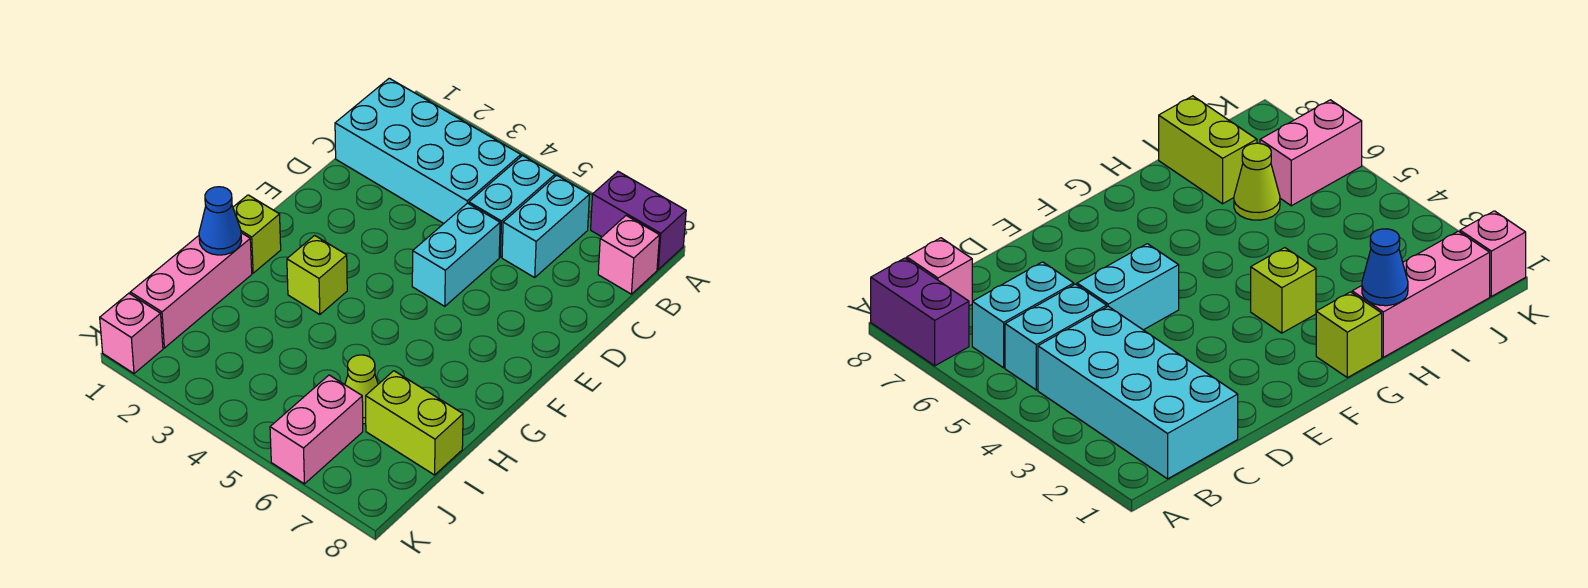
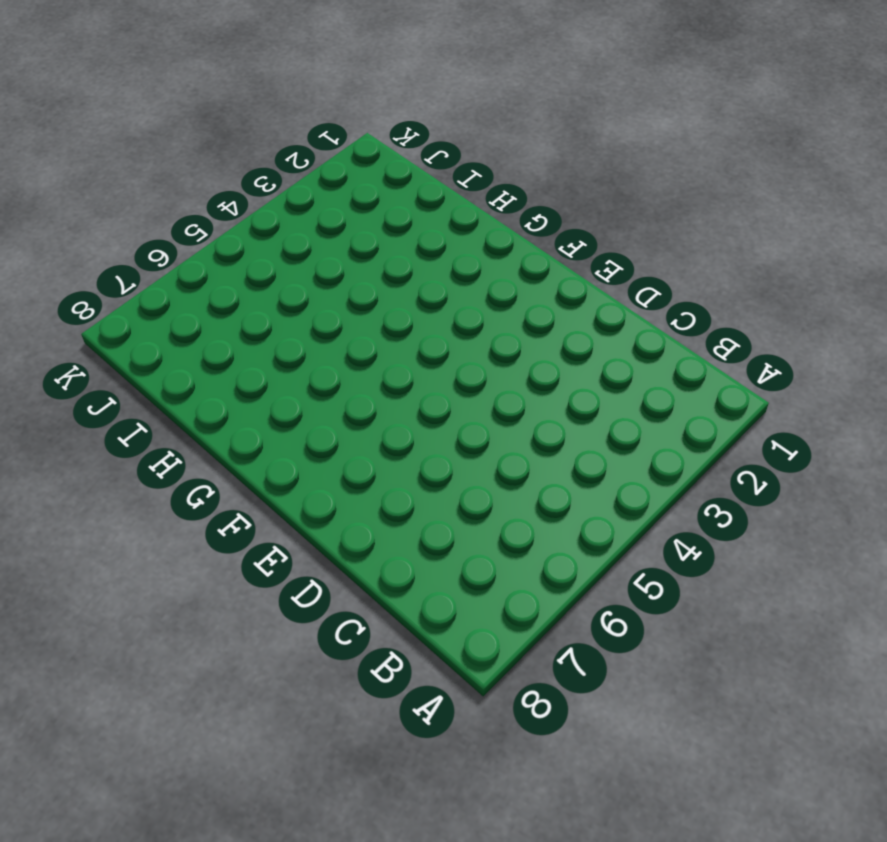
none -> purple brick A7:A8 level 1
none -> cyan brick B1:C4 level 1
none -> cyan brick B5:C5 level 1

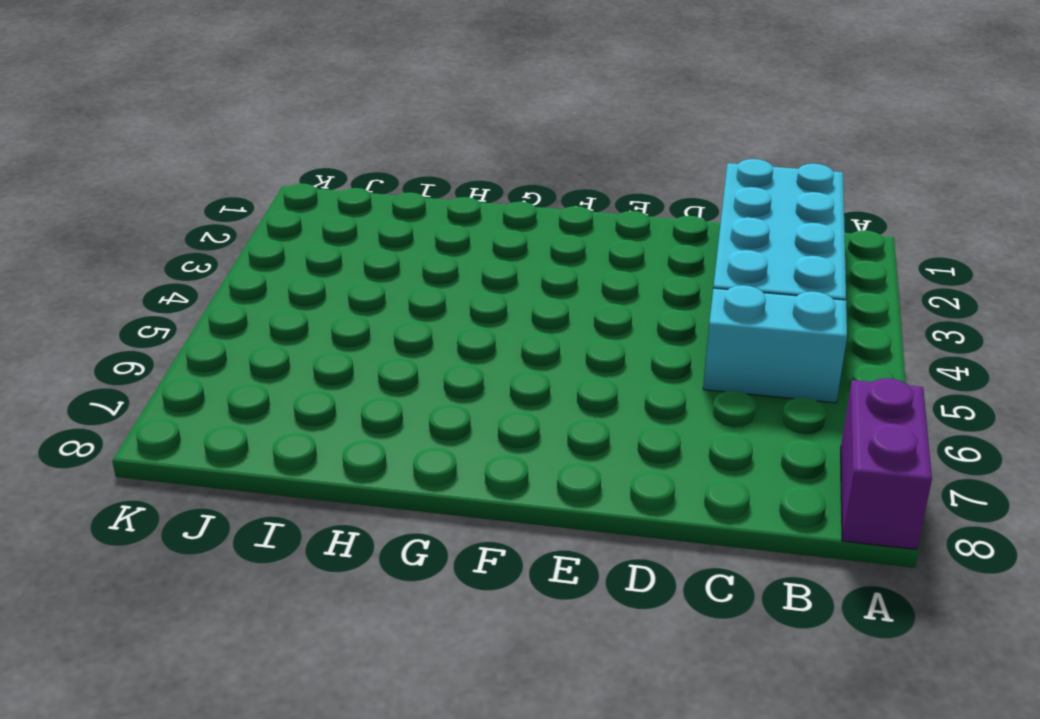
none -> cyan brick B6:C6 level 1
none -> pink brick B8 level 1
none -> cyan brick D5:E5 level 1

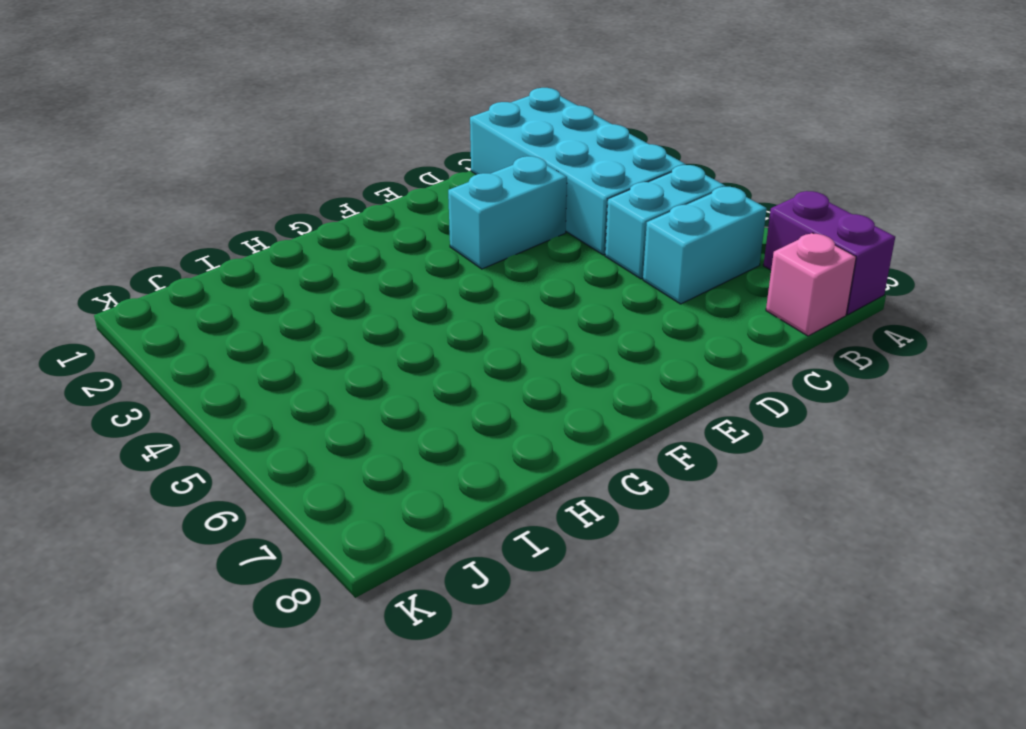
cyan brick D3:E3 level 1 -> cyan brick D5:E5 level 1
none -> lime brick G1 level 1
none -> lime brick G3 level 1
none -> pink brick H1:J1 level 1

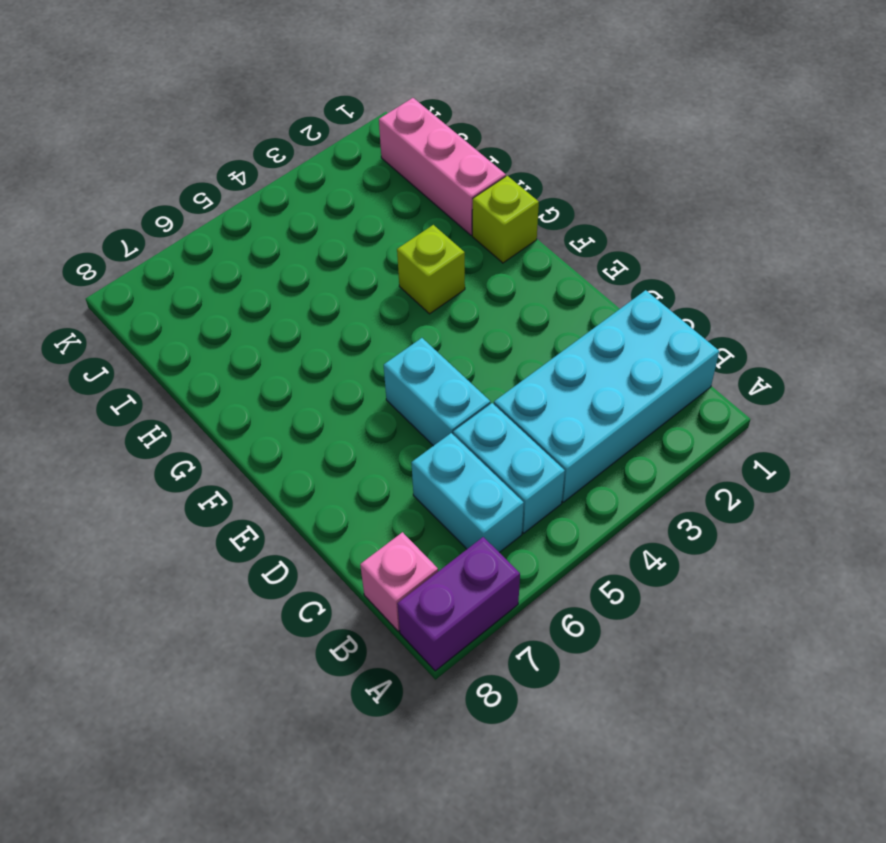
none -> lime cone I6 level 1
none -> lime brick I7:I8 level 1
none -> pink brick J6:K6 level 1

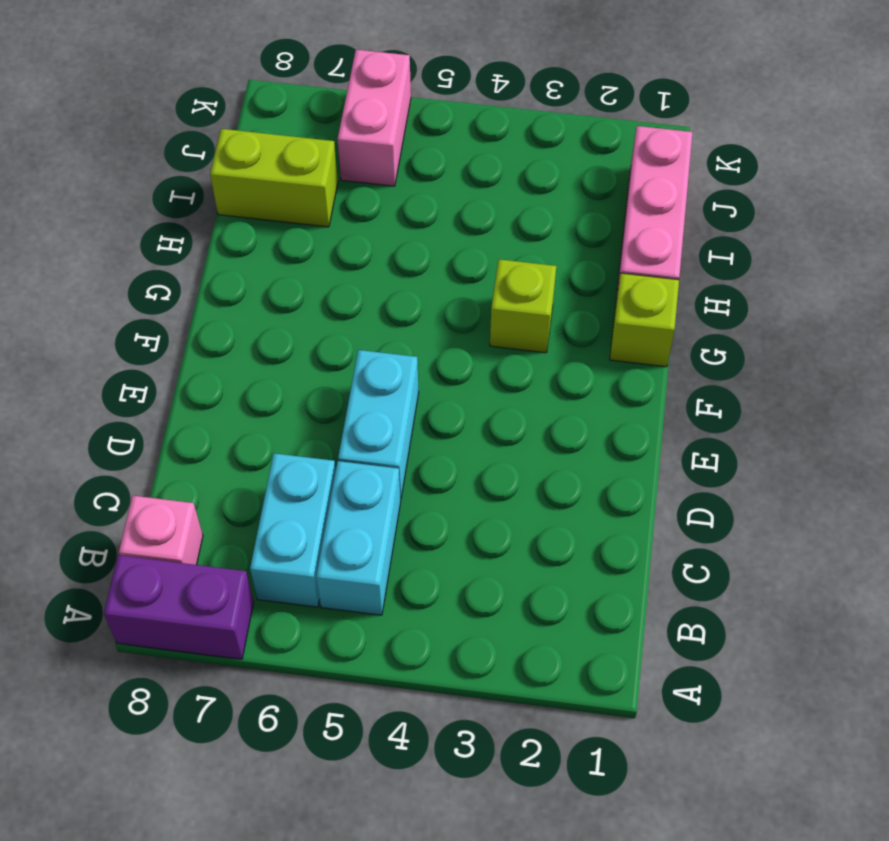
none -> cyan brick B1:C4 level 1
none -> lime cone I6 level 1
none -> pink brick K1 level 1

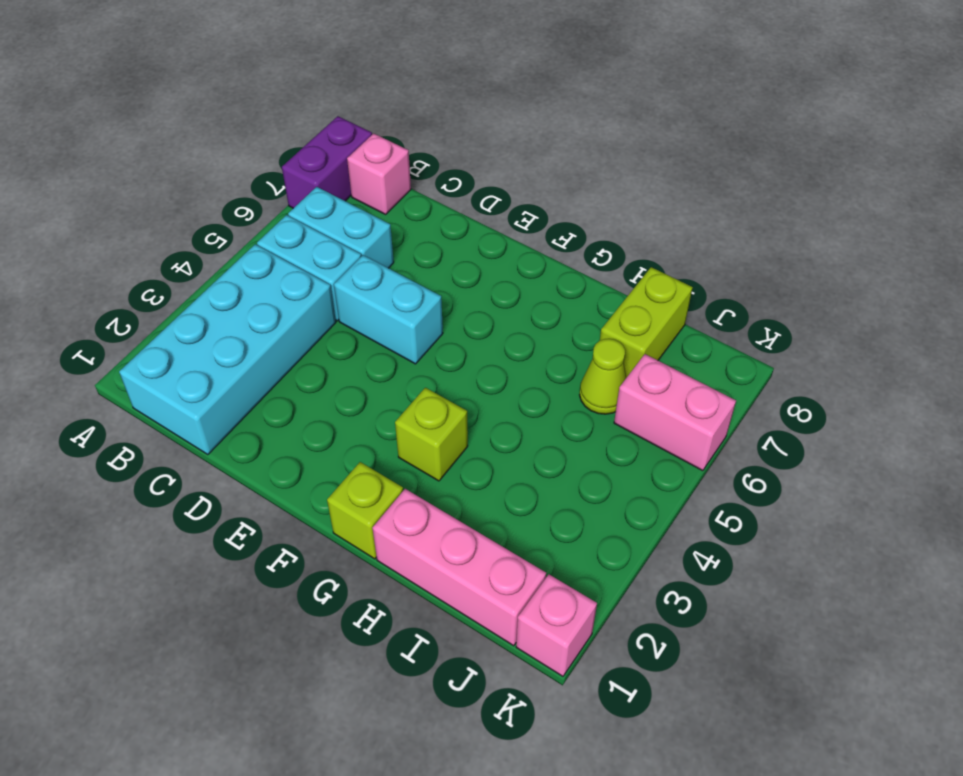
none -> blue cone H1 level 2

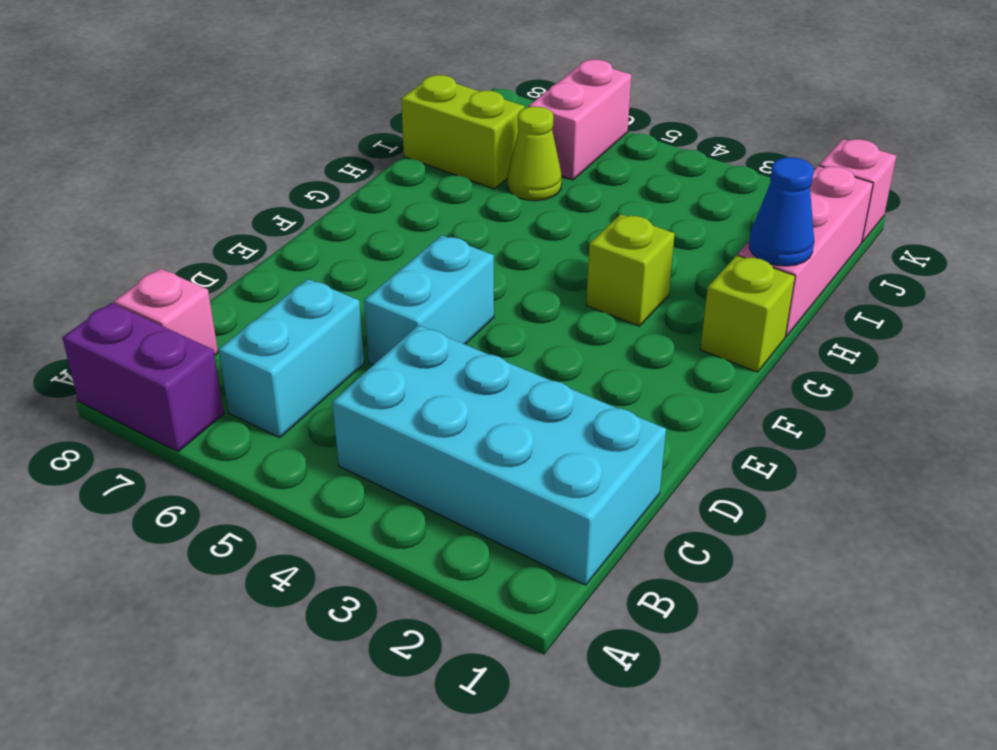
none -> cyan brick B5:C5 level 1

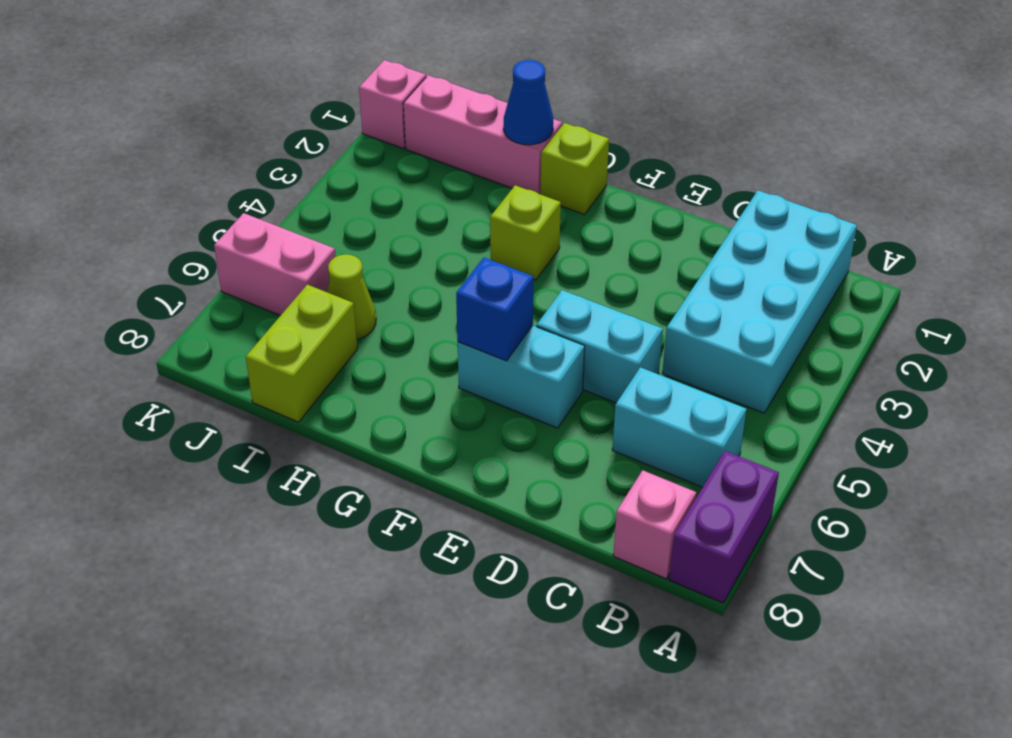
cyan brick E6:F6 level 1 -> cyan brick B5:C5 level 1
blue brick F6 level 2 -> none

